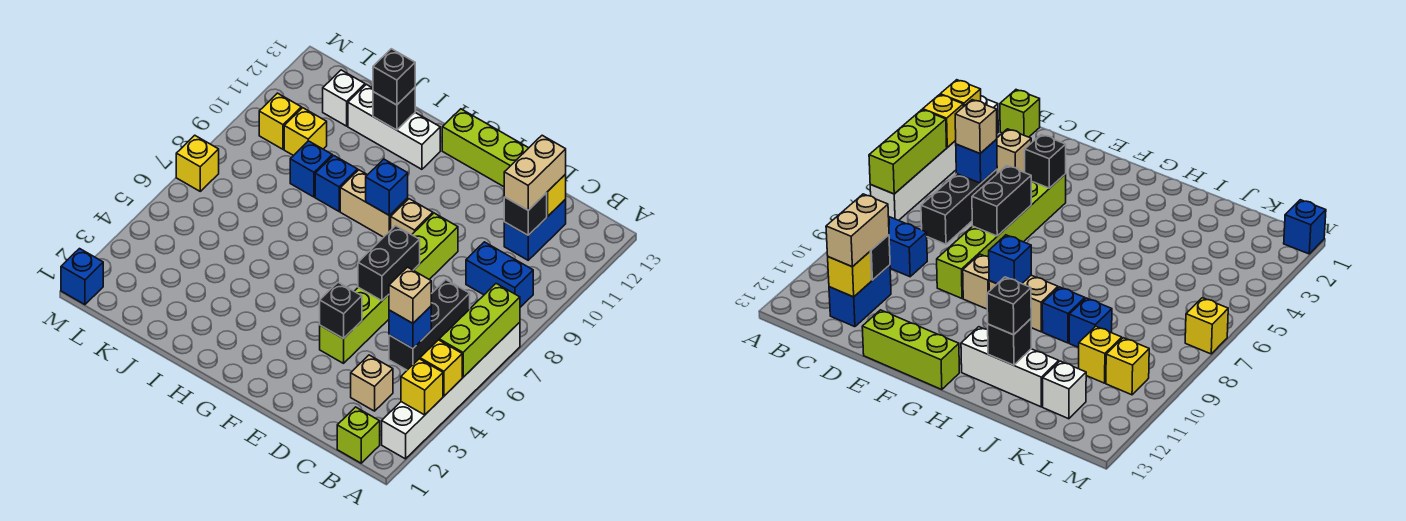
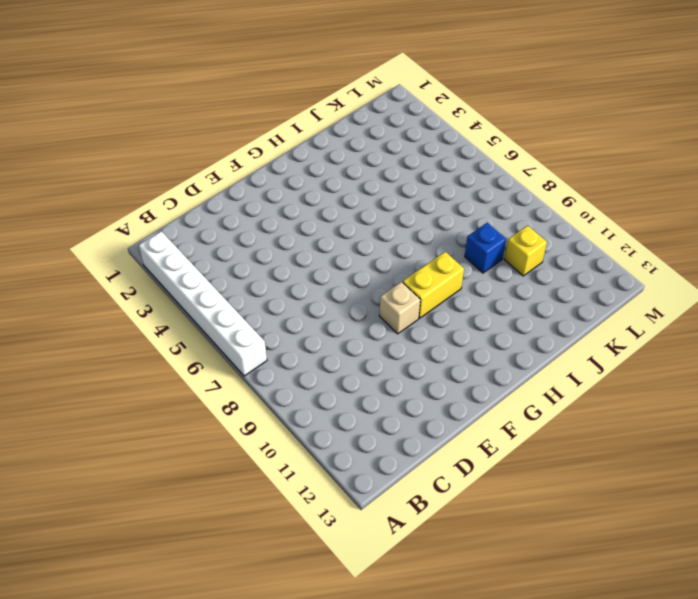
yellow brick G9:H9 level 1 -> tan brick G9:H9 level 1
none -> lime brick B1 level 1
none -> blue brick B9:C9 level 1
none -> tan brick C3 level 1
none -> black brick C5:C7 level 1

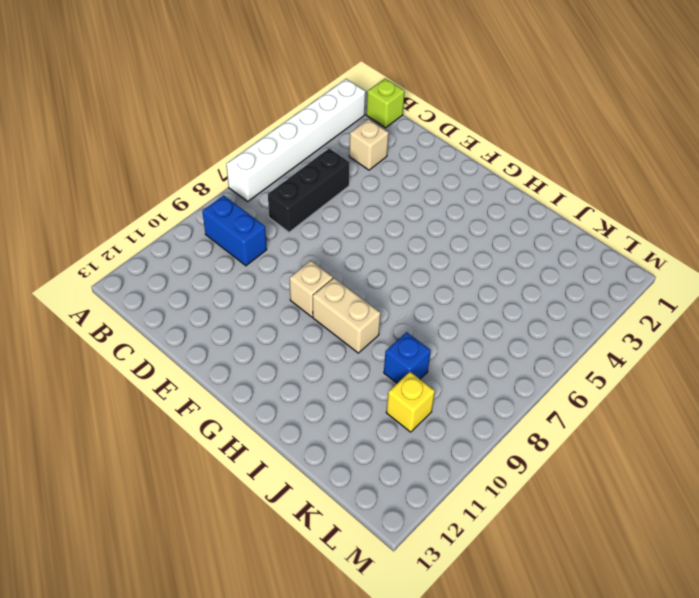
none -> blue brick C11:C12 level 1
none -> lime brick E4:E9 level 1
none -> lime brick E13:G13 level 1
none -> white brick H12:J12 level 1

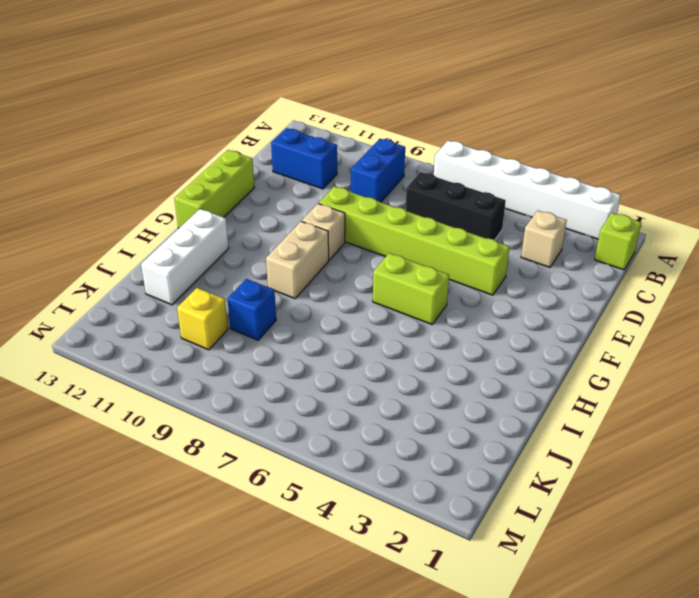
lime brick G5:G6 level 1 -> none
none -> blue brick I9 level 1
none -> white brick K12 level 1
none -> yellow brick L10 level 1
none -> blue brick M1 level 1

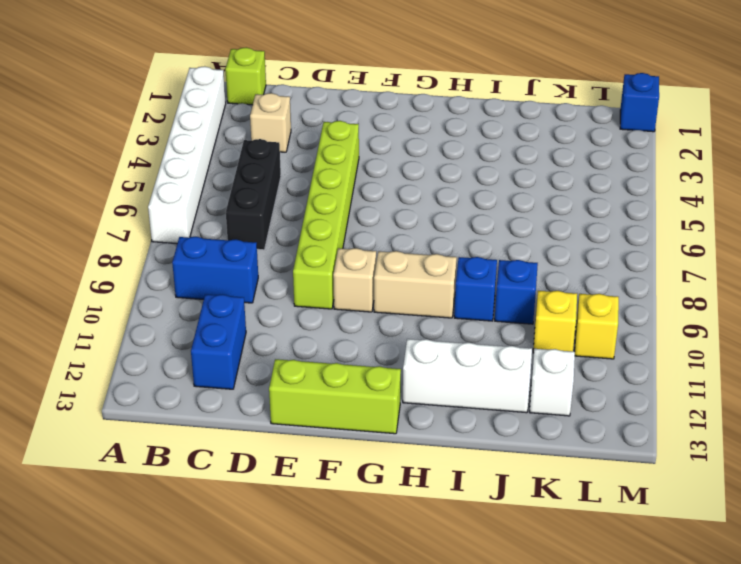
none -> yellow brick M7 level 1
none -> yellow brick A3 level 2
none -> yellow brick A4 level 2
none -> lime brick A5:A7 level 2

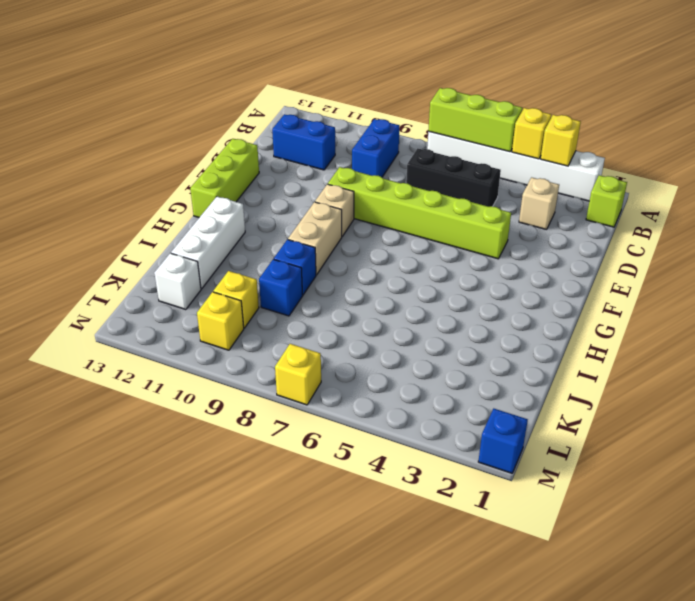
none -> blue brick C5 level 2
none -> black brick C11 level 2
none -> yellow brick C12 level 2
none -> black brick E4 level 2

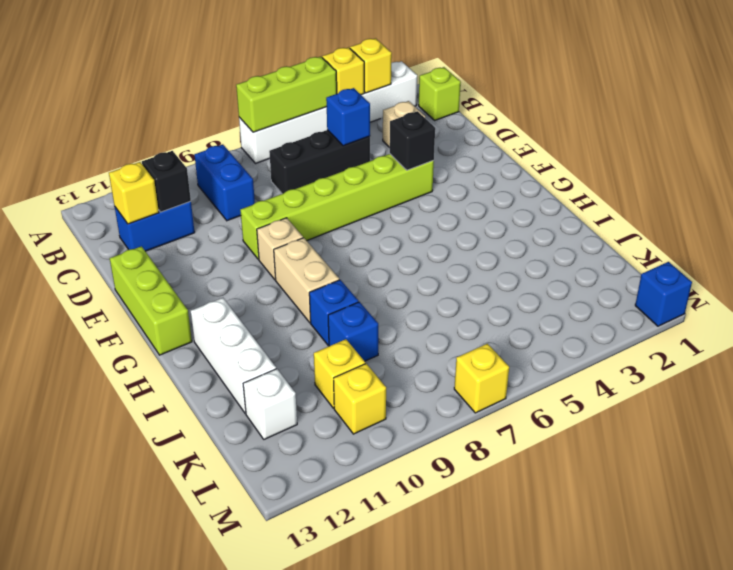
none -> black brick E6:E7 level 2
none -> blue brick G9 level 2
none -> black brick I12 level 2
none -> tan brick C5 level 3

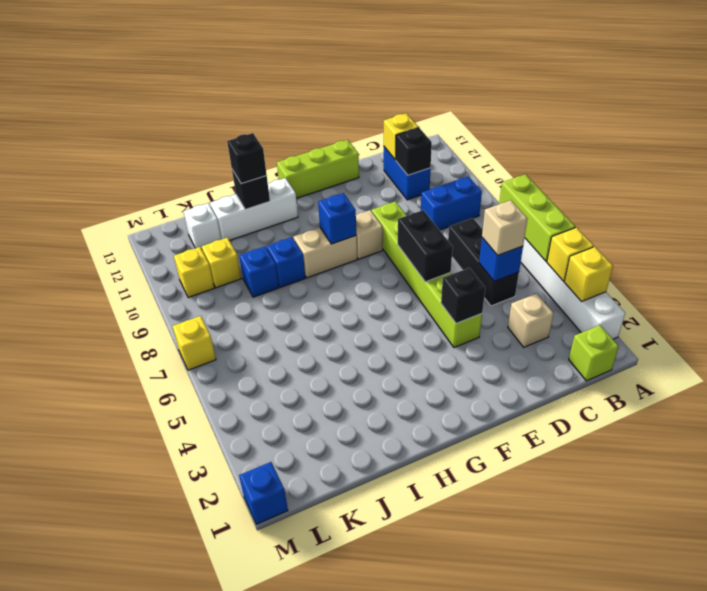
none -> tan brick C11:C12 level 3

